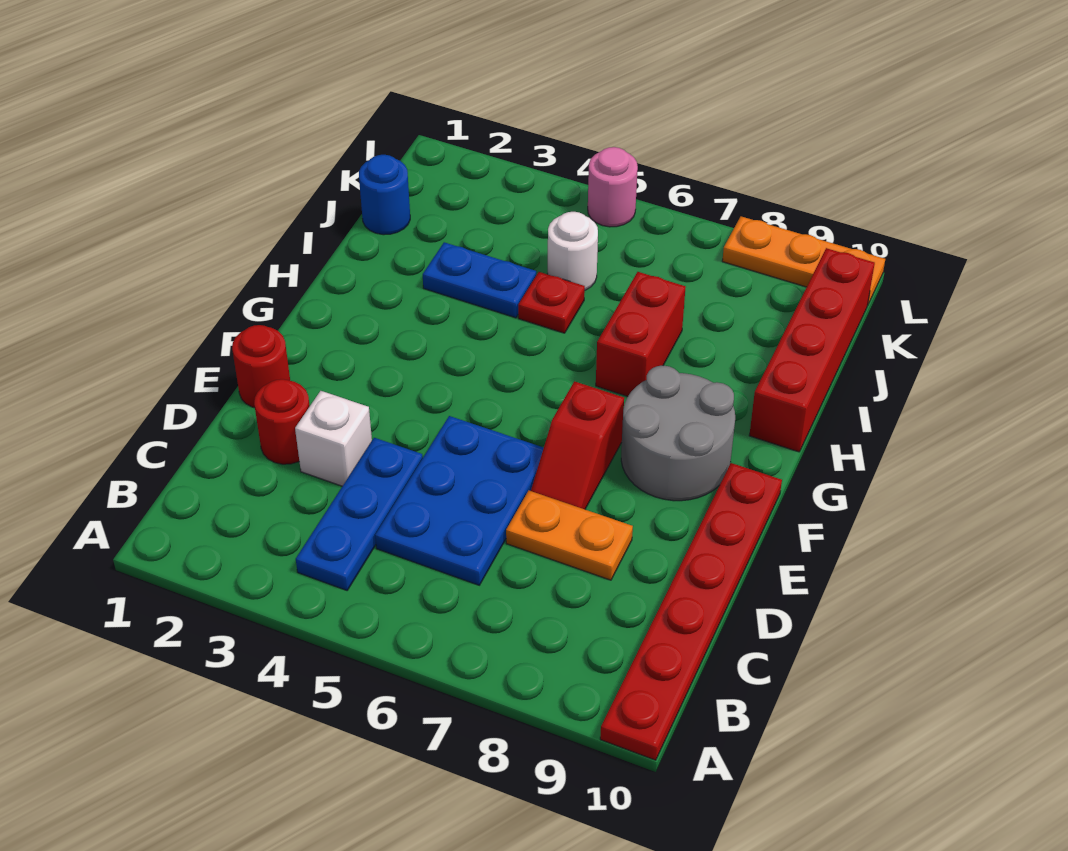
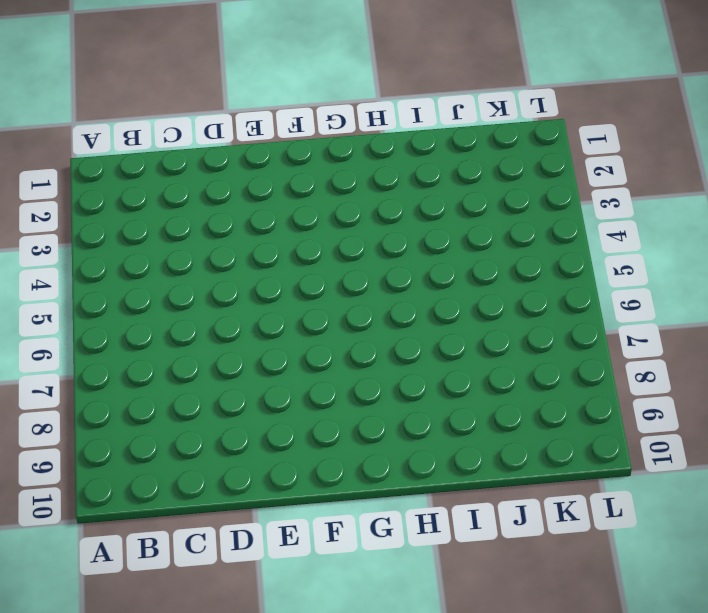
none -> red plate A10:F10 level 1
none -> blue plate B4:D4 level 1
none -> blue plate C5:E6 level 1

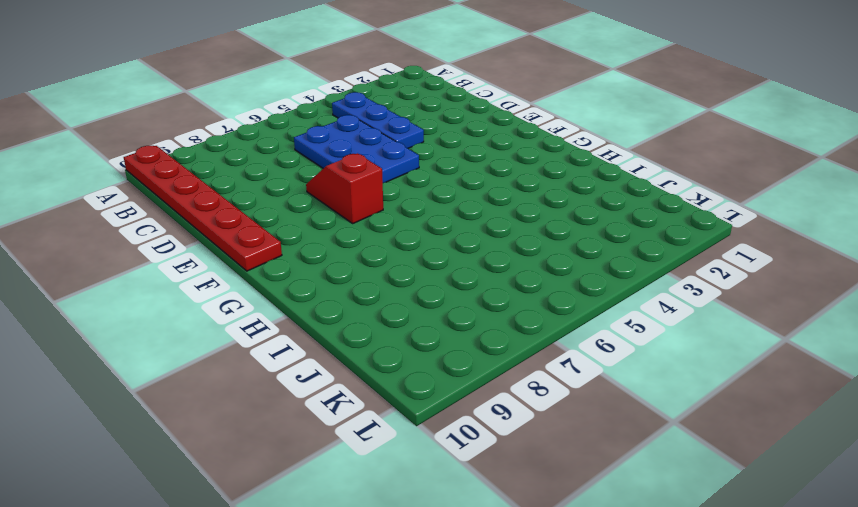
none -> red round brick D2 level 1
none -> white brick D3 level 1
none -> orange plate D7:D8 level 1

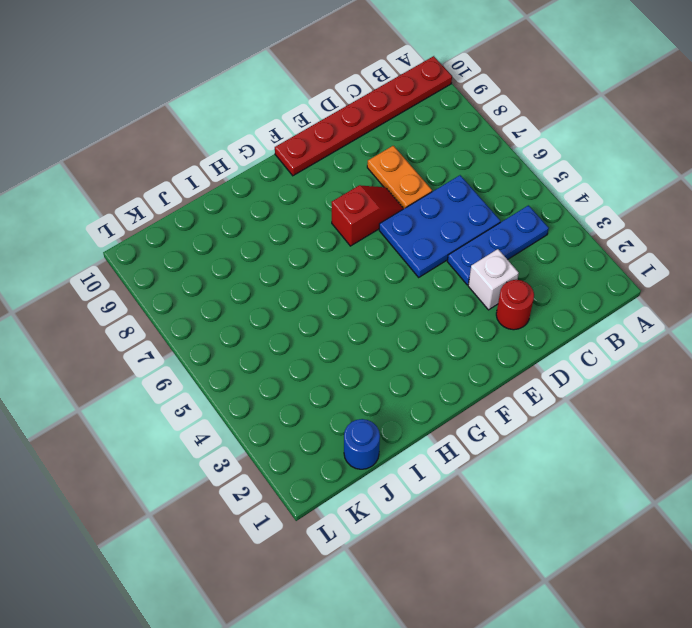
none -> red round brick E1 level 1
none -> grey round brick F8:G9 level 1
none -> red brick H7:I7 level 1

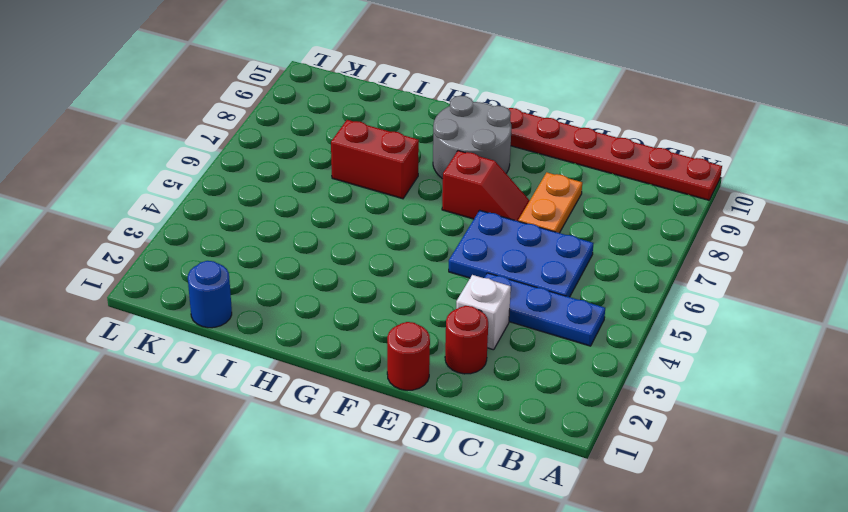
none -> red brick H10:K10 level 1
none -> blue plate I3:I4 level 1
none -> red plate I5 level 1

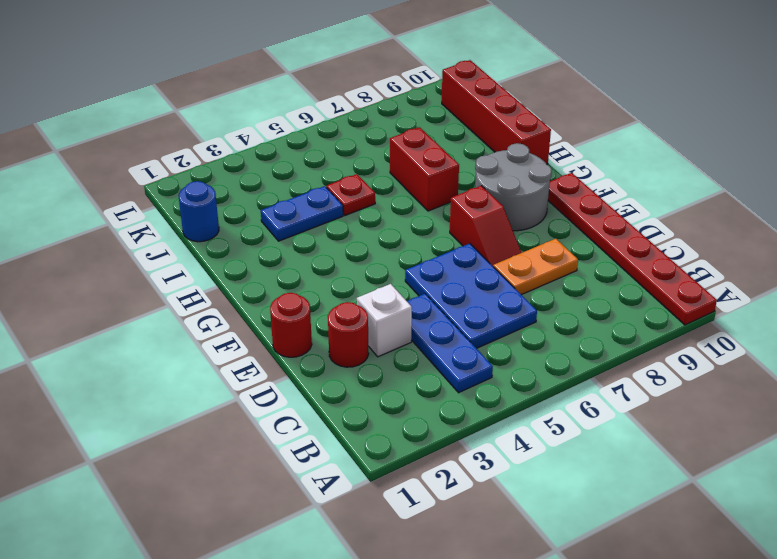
none -> white round brick J5 level 1
none -> pink round brick L5 level 1
none -> orange plate L8:L10 level 1

